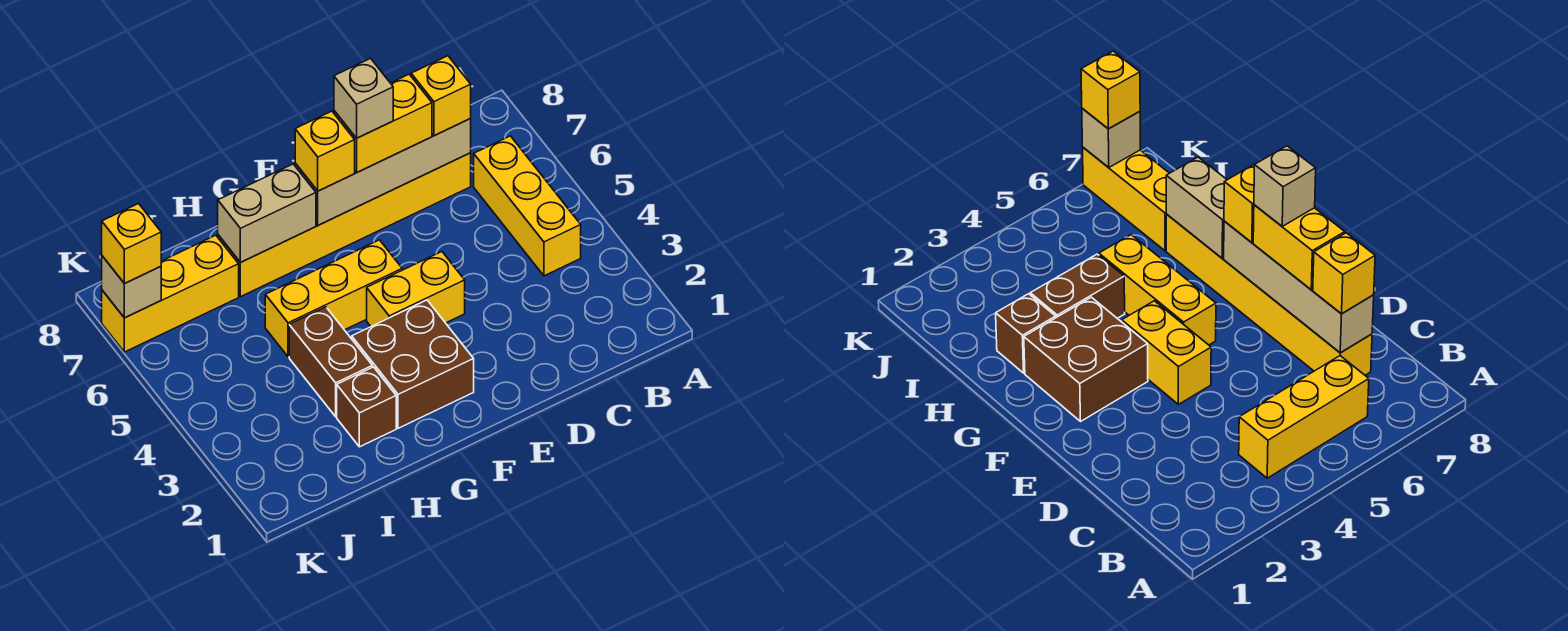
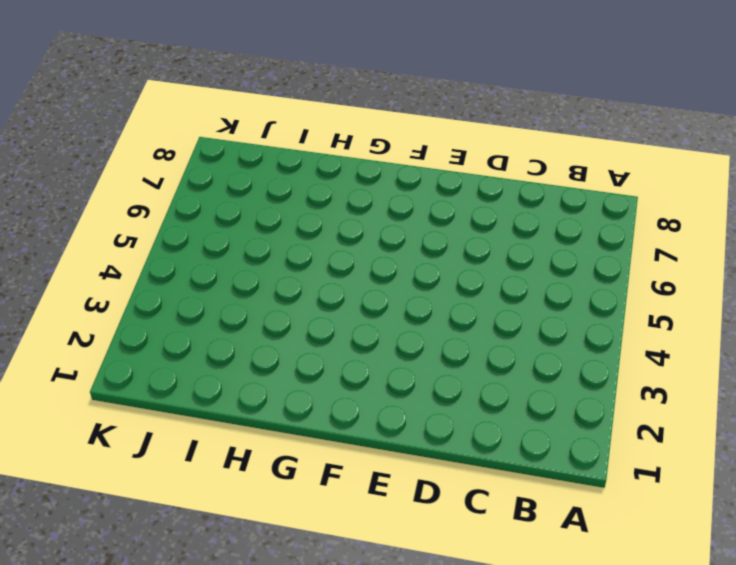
none -> yellow brick B4:B6 level 1
none -> yellow brick C7:H7 level 1
none -> yellow brick E4:F4 level 1

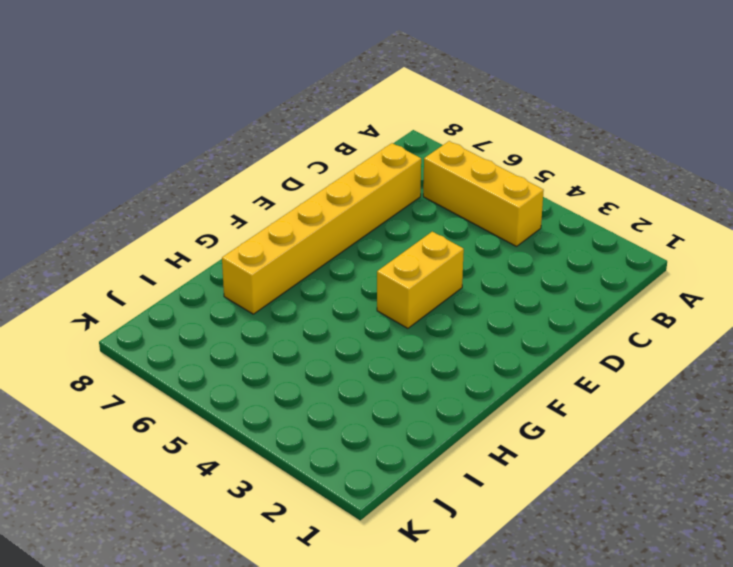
none -> brown brick F2:G3 level 1
none -> yellow brick F5:H5 level 1
none -> brown brick H2 level 1

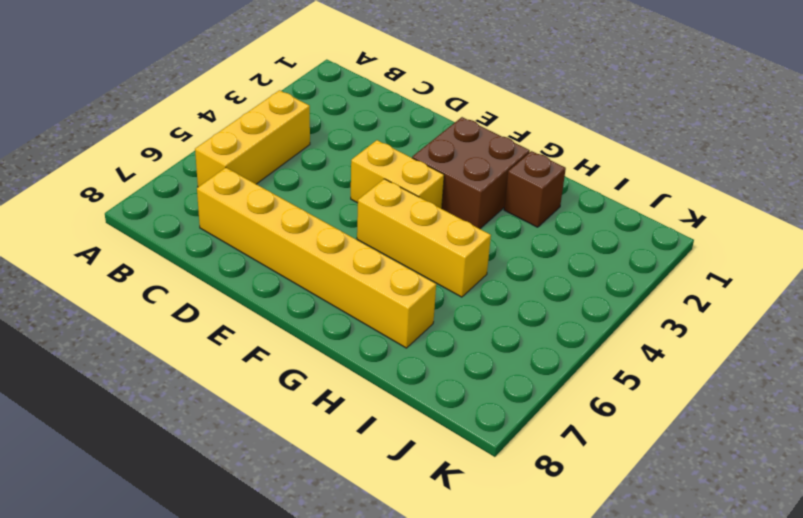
none -> brown brick H3:H4 level 1
none -> yellow brick I7:K7 level 1
none -> tan brick C7:F7 level 2

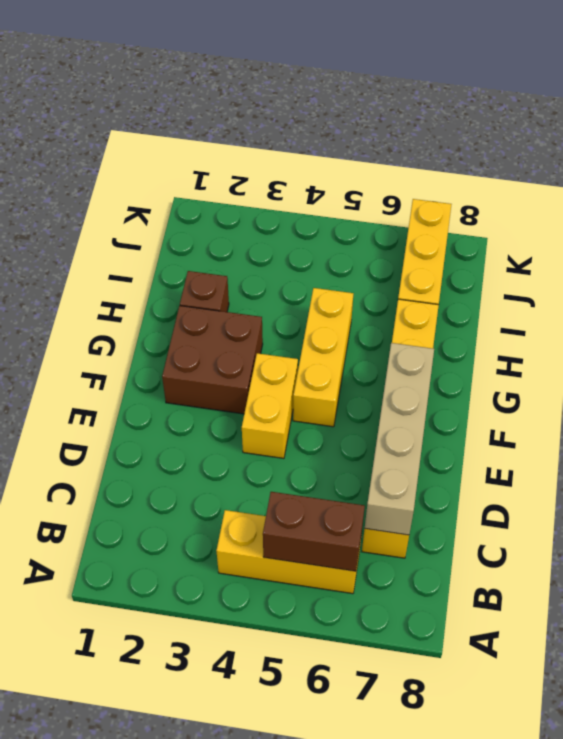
brown brick B5:B6 level 2 -> brown brick H3:H4 level 1
none -> tan brick G7:H7 level 2
none -> tan brick K7 level 2
none -> yellow brick C7 level 3

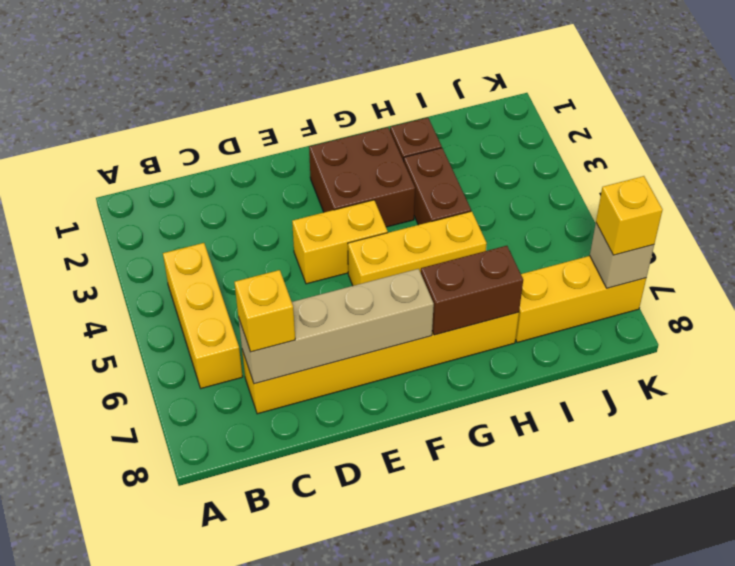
brown brick G7:H7 level 2 -> tan brick G7:H7 level 2
none -> yellow brick D7:E7 level 3
none -> yellow brick F7 level 3
none -> tan brick E7 level 4

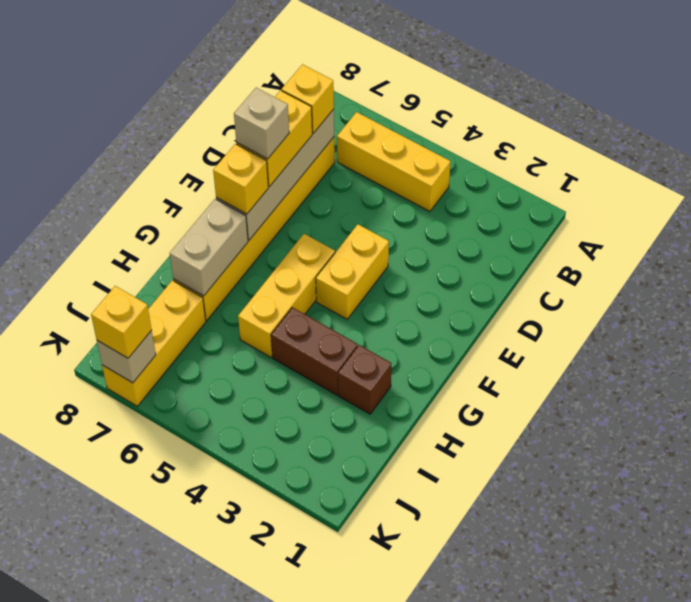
none -> brown brick F2:G3 level 1

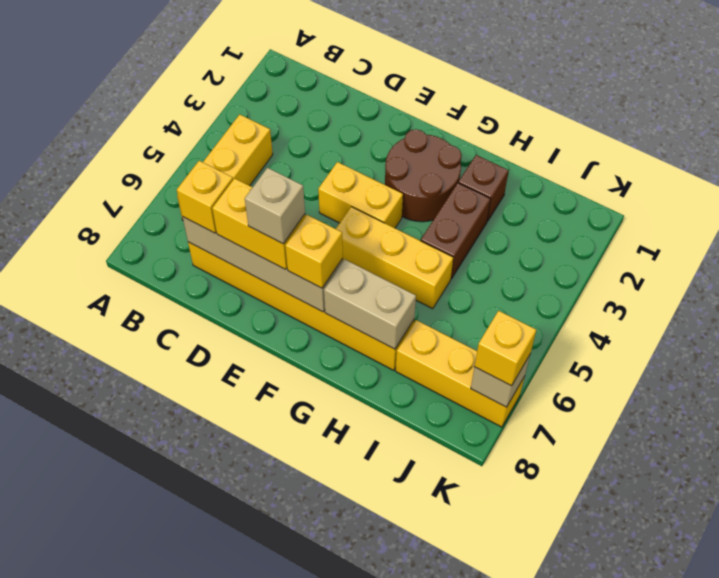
brown round brick F2:G3 level 1 -> brown brick F2:G3 level 1

